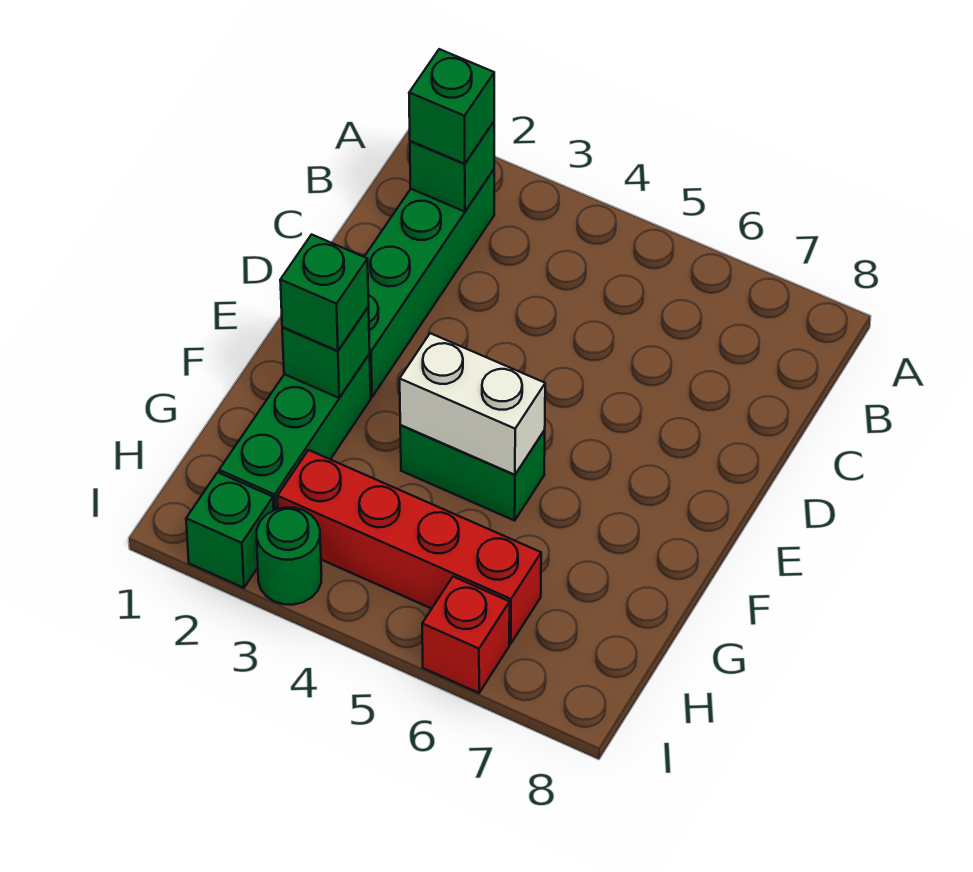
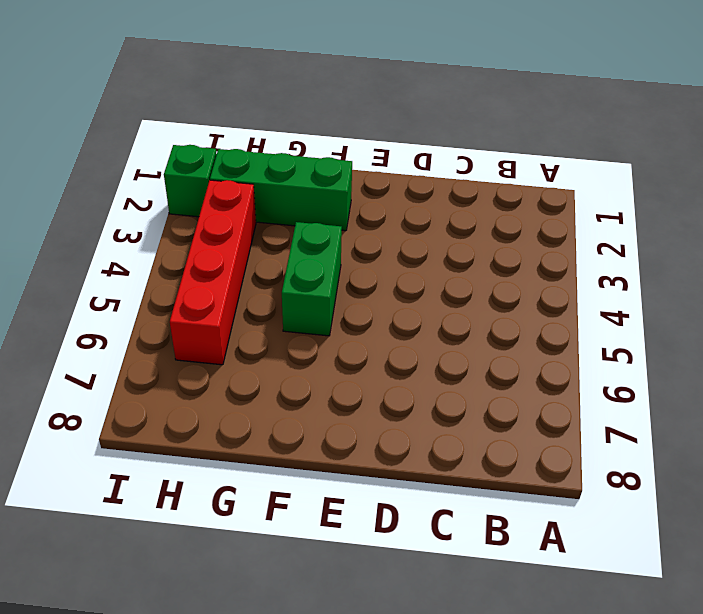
none -> green brick B2:E2 level 1
none -> green round brick I3 level 1
none -> red brick I6 level 1

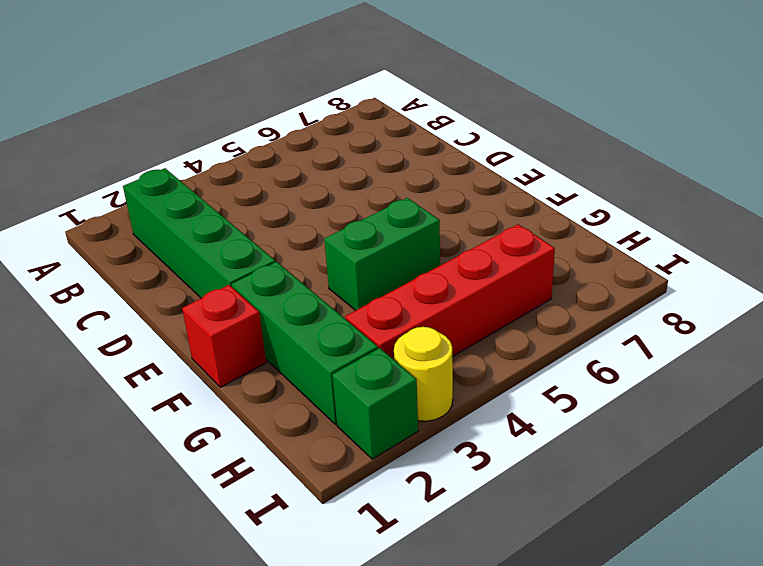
red brick F1 level 1 -> red brick I6 level 1
yellow round brick I3 level 1 -> green round brick I3 level 1
none -> green brick B2 level 2
none -> green brick F2 level 2
none -> white brick F4:F5 level 2

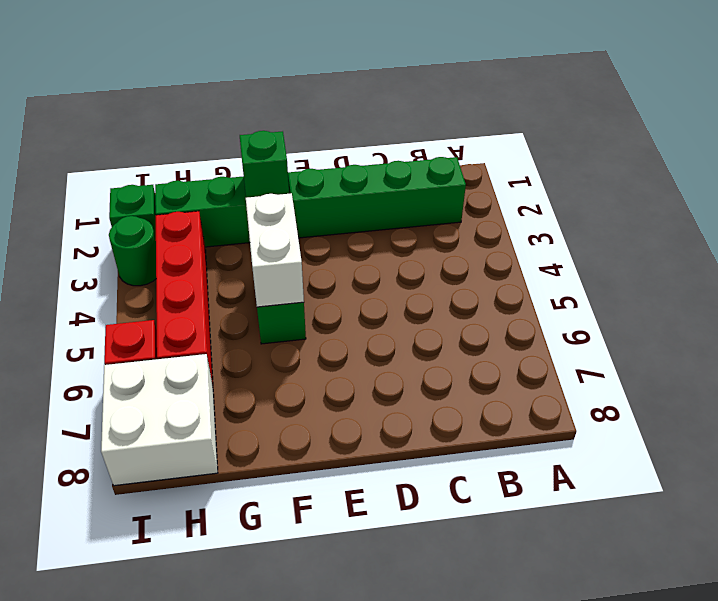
white brick H7:I8 level 1 -> none
none -> green brick B2 level 2
none -> green brick B2 level 3
none -> green brick F2 level 3

